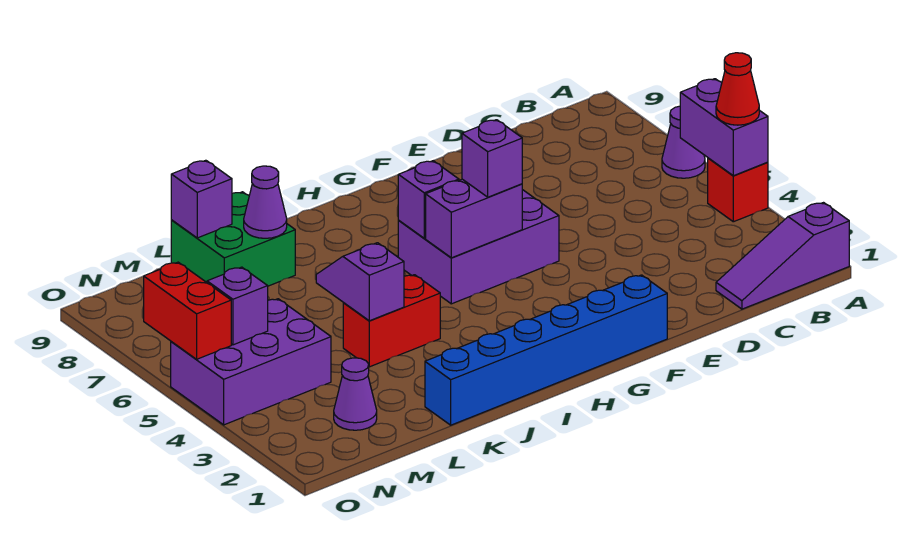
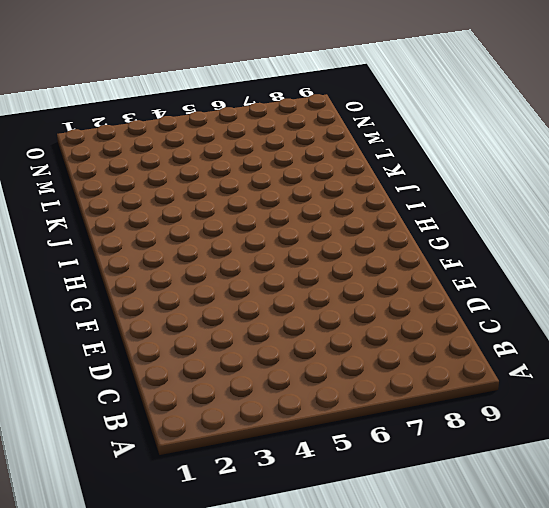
none -> purple slope A1:C1 level 1 top A
none -> red brick A4 level 1
none -> purple cone A6 level 1

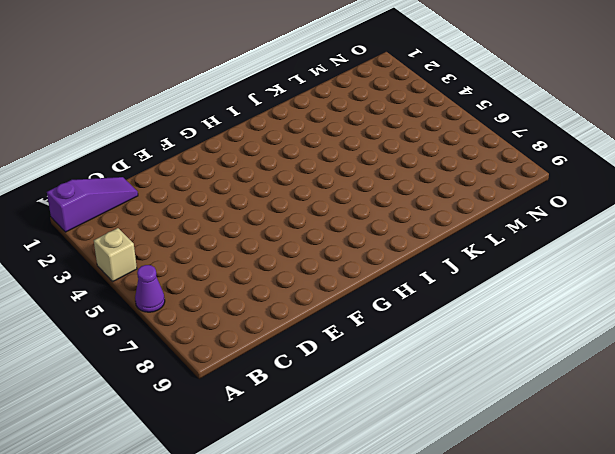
tan brick A4 level 1 -> red brick A4 level 1
none -> blue brick F1:K1 level 1
none -> purple brick F5:H6 level 1
none -> red brick J4:K4 level 1

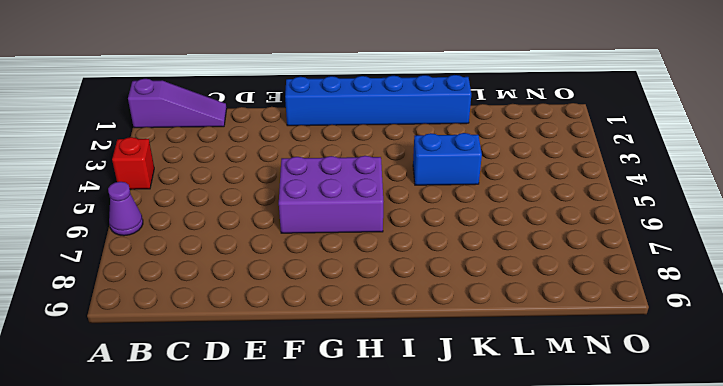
blue brick J4:K4 level 1 -> red brick J4:K4 level 1
none -> green brick K8:L9 level 1
none -> purple cone M2 level 1
none -> purple brick M4:O5 level 1

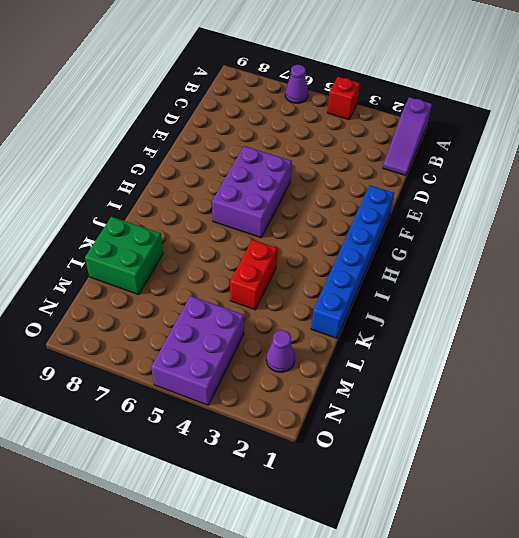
none -> purple brick A4:A5 level 2
none -> purple brick G5:H5 level 2
none -> purple brick H6 level 2

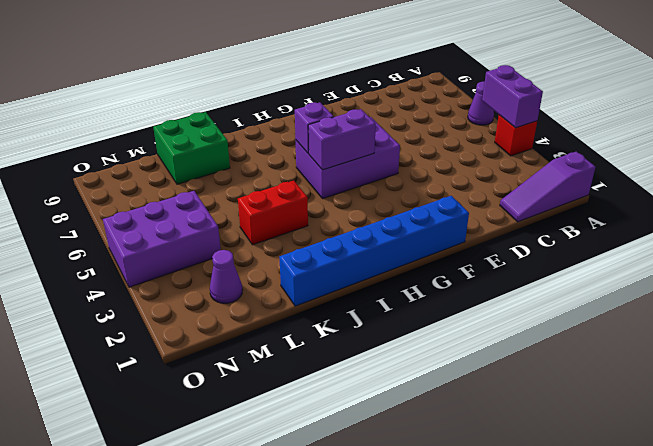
none -> purple slope K4:K5 level 2 top 4
none -> purple cone K8 level 2
none -> purple brick L9 level 2

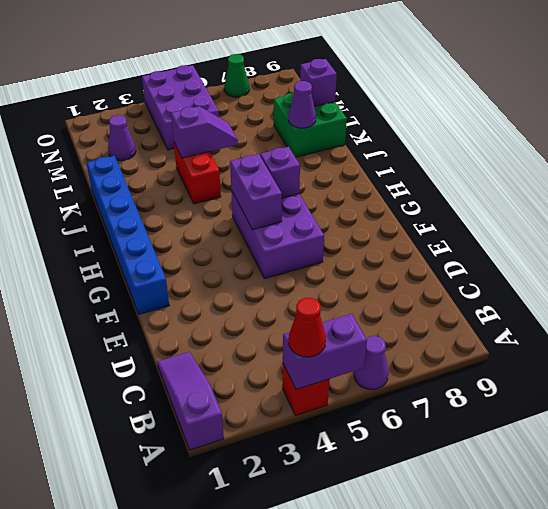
green cone O7 level 1 -> none
none -> purple brick N5 level 2
none -> red brick O5:O6 level 2
none -> purple brick G5 level 3

